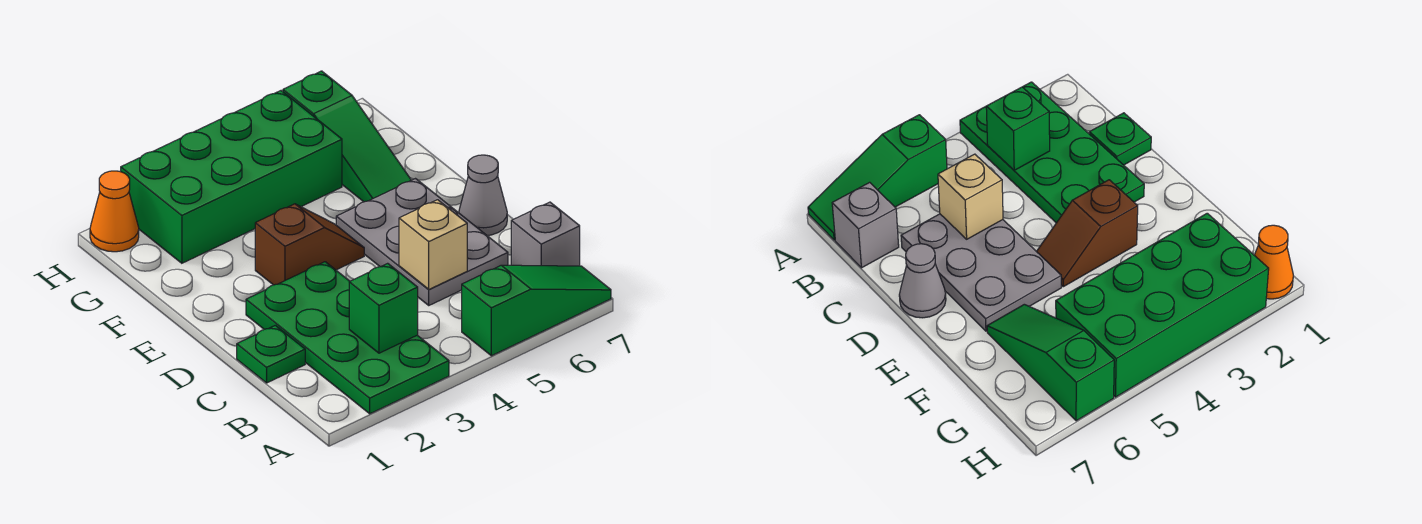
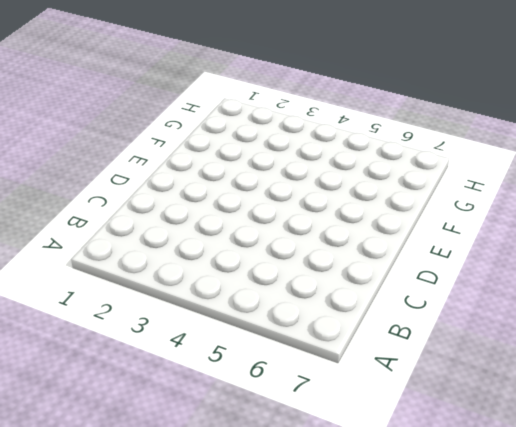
none -> green plate A2:D3 level 1
none -> green slope A5:A7 level 1 top 5
none -> grey brick B7 level 1

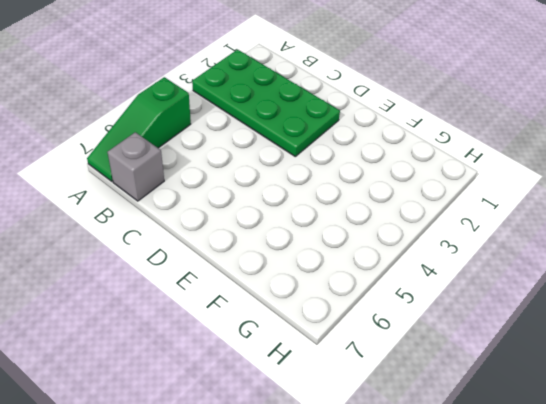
none -> green plate C1 level 1
none -> grey plate C5:E6 level 1
none -> grey cone D7 level 1

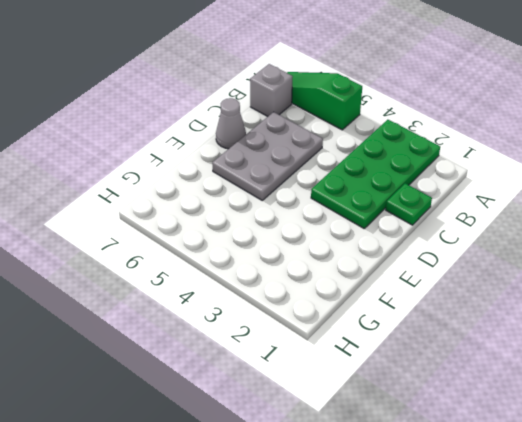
none -> brown slope E3:E4 level 1 top 3
none -> green slope F6:H6 level 1 top H
none -> green brick G2:H5 level 1

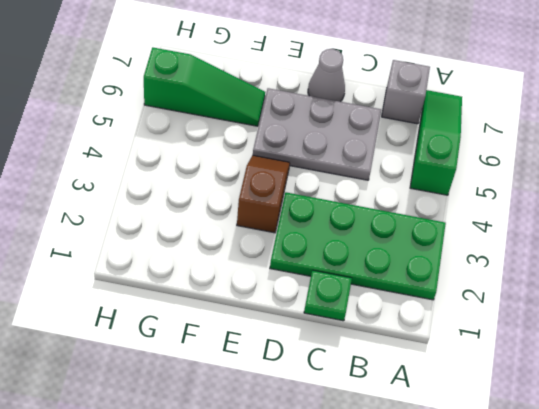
none -> green brick G2:H5 level 1
none -> orange cone H1 level 1
none -> green brick B3 level 2

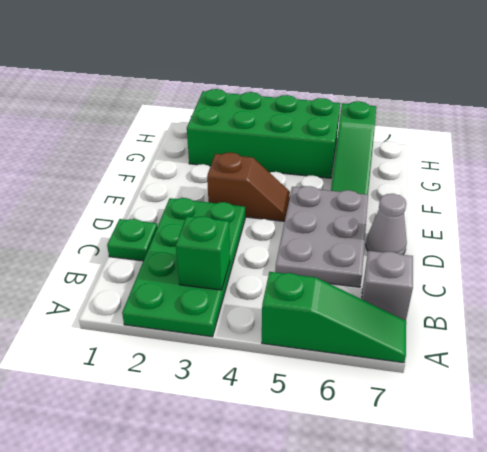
none -> orange cone H1 level 1
none -> tan brick C5 level 2

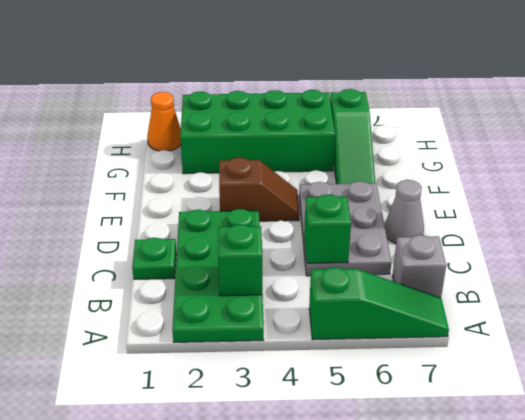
green brick C5 level 2 -> tan brick C5 level 2

